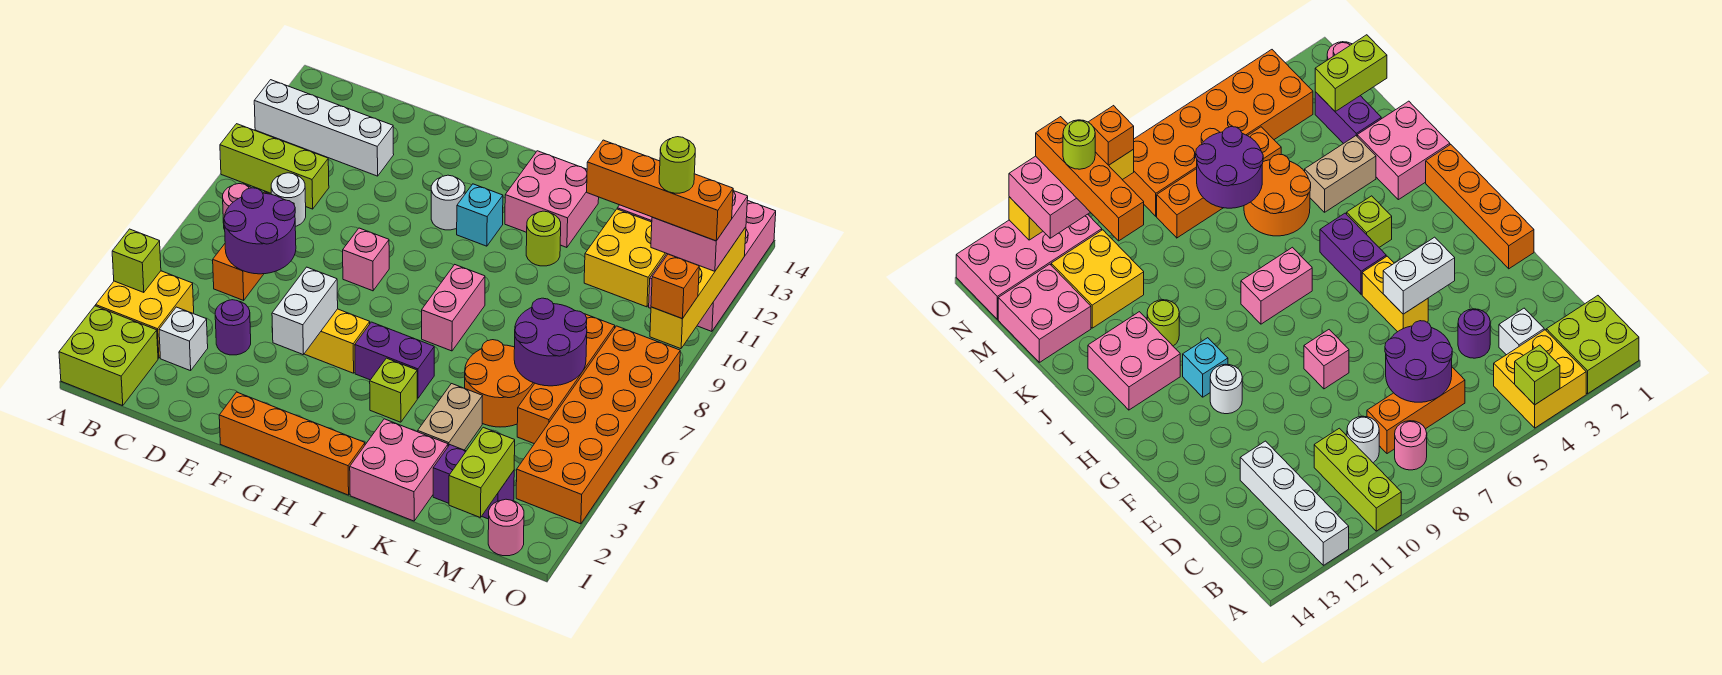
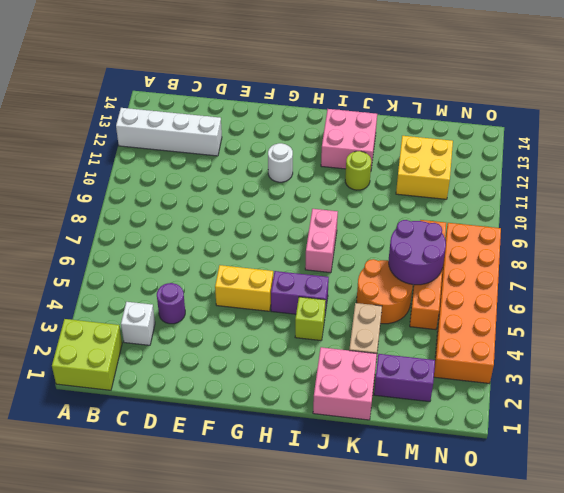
none -> yellow brick A3:B4 level 1
none -> lime brick A10:C10 level 1
none -> pink round brick B8 level 1
none -> orange brick C6:C8 level 1

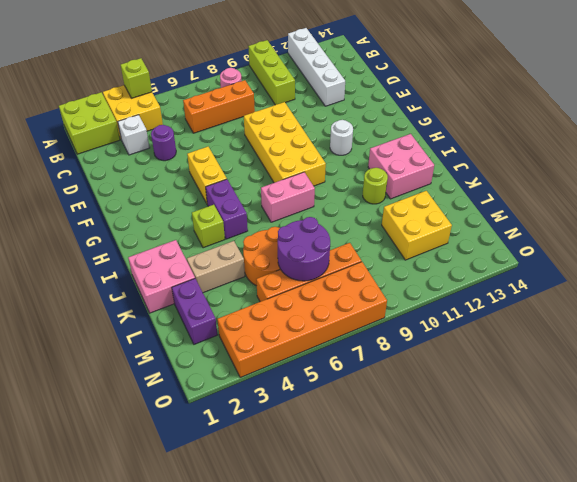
yellow brick E8:H9 level 1 -> pink brick F8 level 1
none -> white round brick C9 level 1
none -> orange brick F1:I1 level 1
none -> cyan brick H11 level 1
none -> pink brick L13:M14 level 1

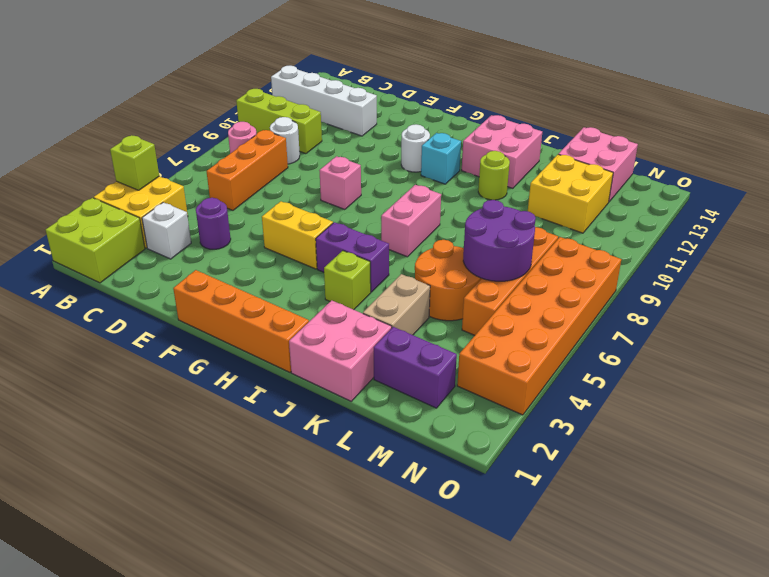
none -> pink round brick N1 level 1
none -> pink brick N11:O14 level 1
none -> purple round brick C6:D7 level 2
none -> white brick F4:F5 level 2

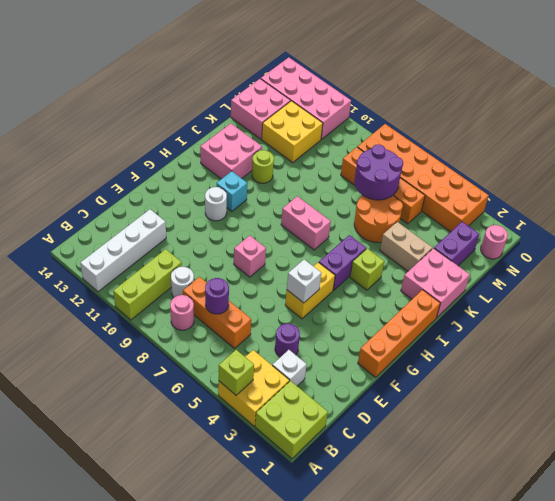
purple round brick C7 level 2 -> purple round brick C6:D7 level 2
white brick F5 level 2 -> white brick F4:F5 level 2
none -> lime brick M1:M2 level 2
none -> yellow brick O9:O12 level 2
none -> pink brick N11:O12 level 3
none -> orange brick O9 level 3

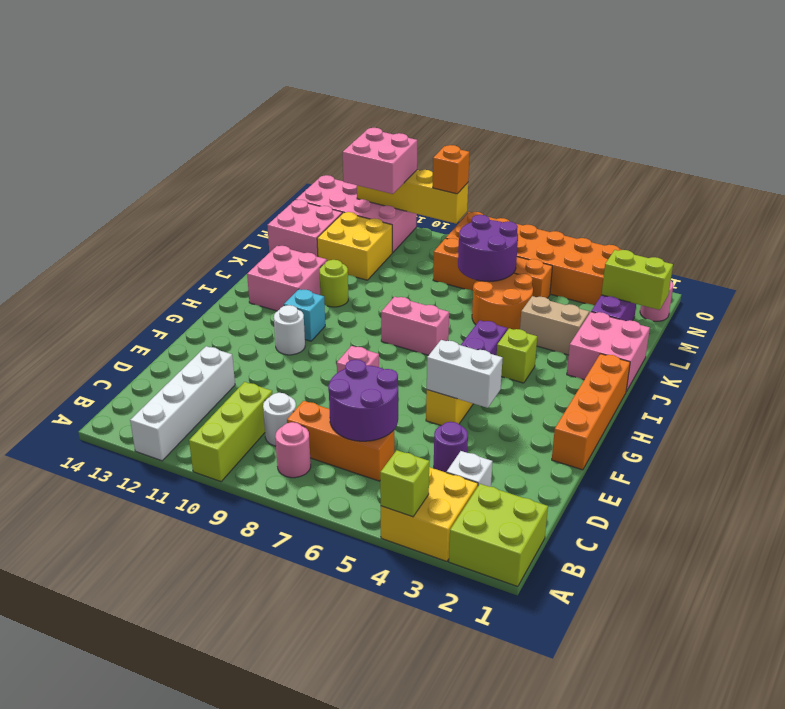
none -> orange brick L11:O11 level 4
none -> lime round brick N11 level 5

